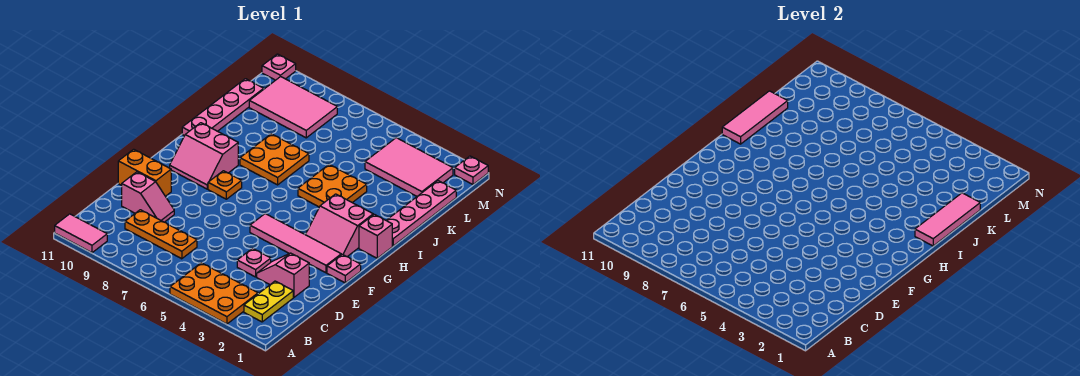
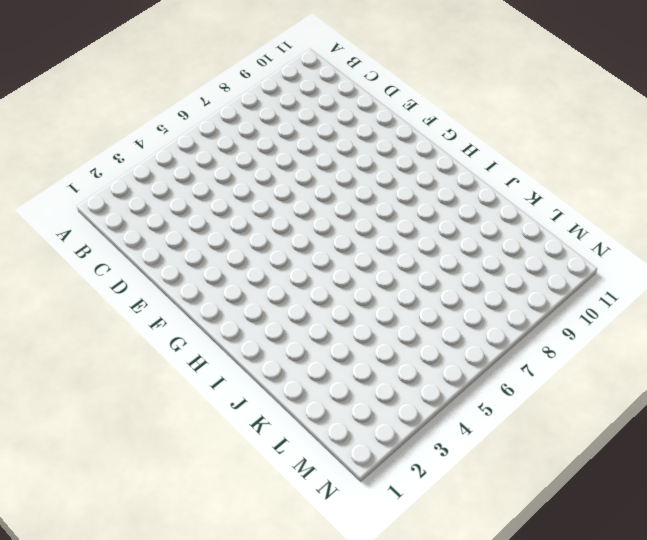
none -> orange plate A3:B5 level 1
none -> pink tile A10:A11 level 1
none -> yellow plate B2:C2 level 1

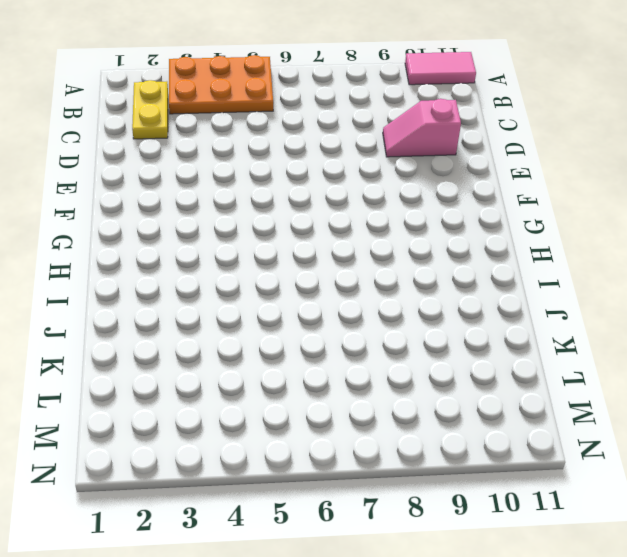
none -> orange plate C7:C9 level 1
none -> pink slope D2:D3 level 1 top 2
none -> pink plate D4 level 1

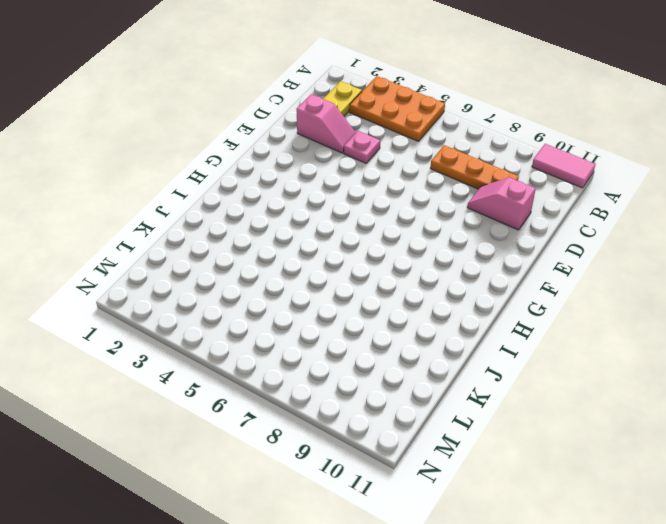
none -> orange brick E10:E11 level 1
none -> pink plate F1 level 1
none -> pink tile F2:F5 level 1

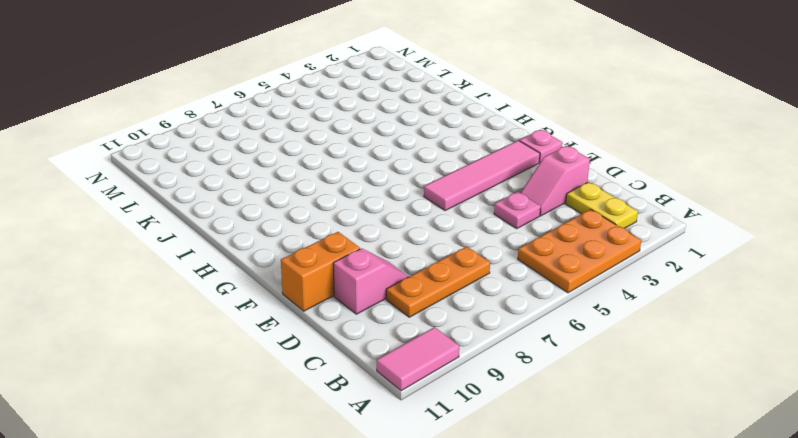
none -> pink slope G2:H3 level 1 top H
none -> orange plate G8 level 1
none -> pink slope G9:H10 level 1 top H

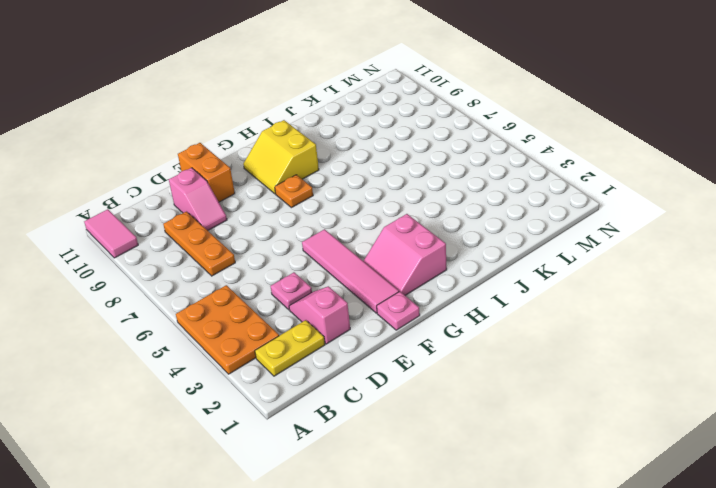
yellow slope G9:H10 level 1 top H -> pink slope G9:H10 level 1 top H
none -> pink brick H1 level 1
none -> pink plate I1:L1 level 1
none -> orange plate I4:J5 level 1

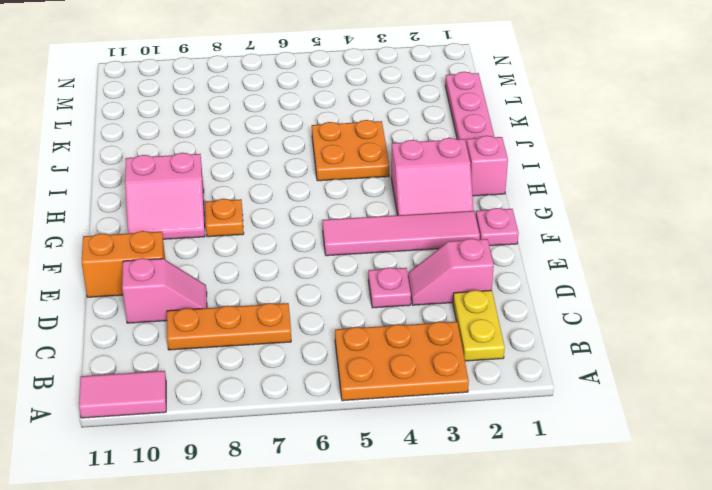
none -> orange plate I7:J8 level 1
none -> pink plate I11:L11 level 1
none -> pink tile L2:M4 level 1

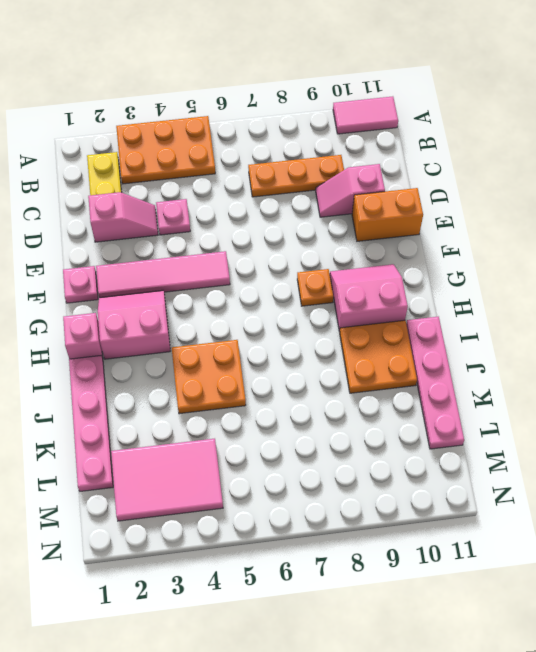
orange plate I9:J10 level 1 -> orange plate I7:J8 level 1
none -> pink tile L8:M10 level 1
none -> pink plate N1 level 1
none -> pink plate N11 level 1

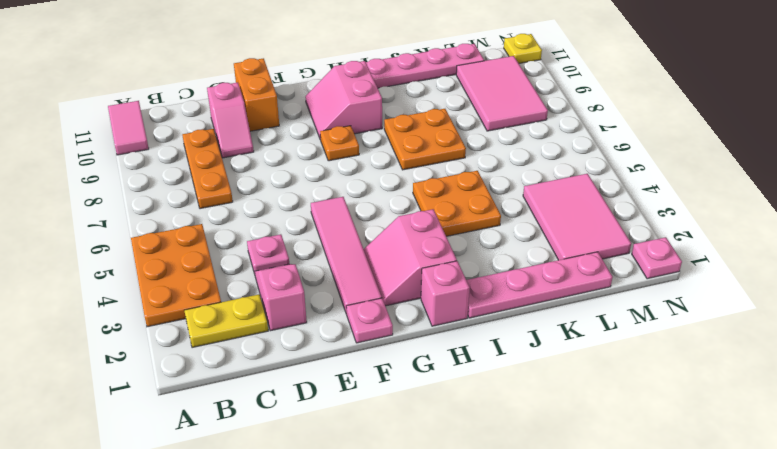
yellow plate N11 level 1 -> pink plate N11 level 1
none -> pink tile I1:K1 level 2
none -> pink tile I11:K11 level 2

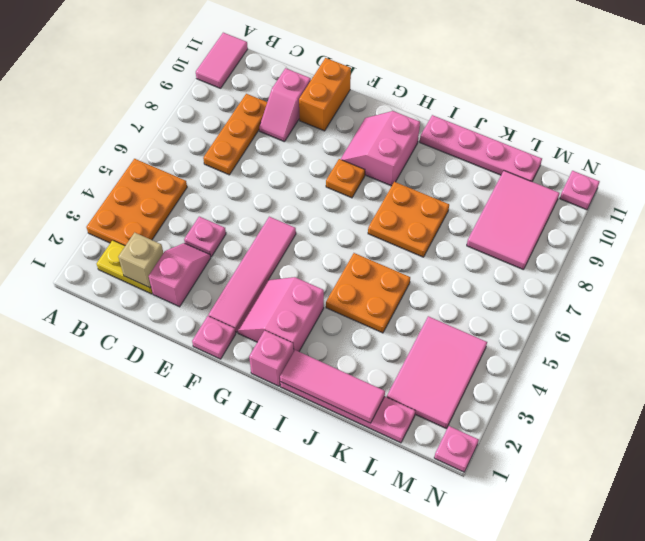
tan brick C2 level 2 -> none
none -> pink tile I11:K11 level 2

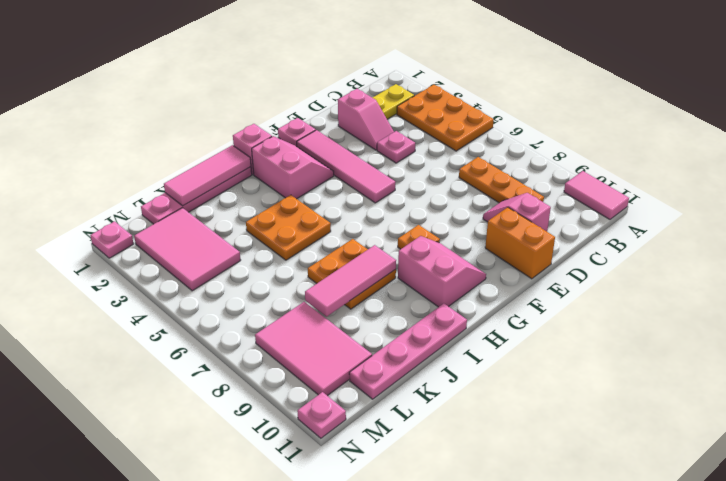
pink tile I8:K8 level 2 -> pink tile I11:K11 level 2

